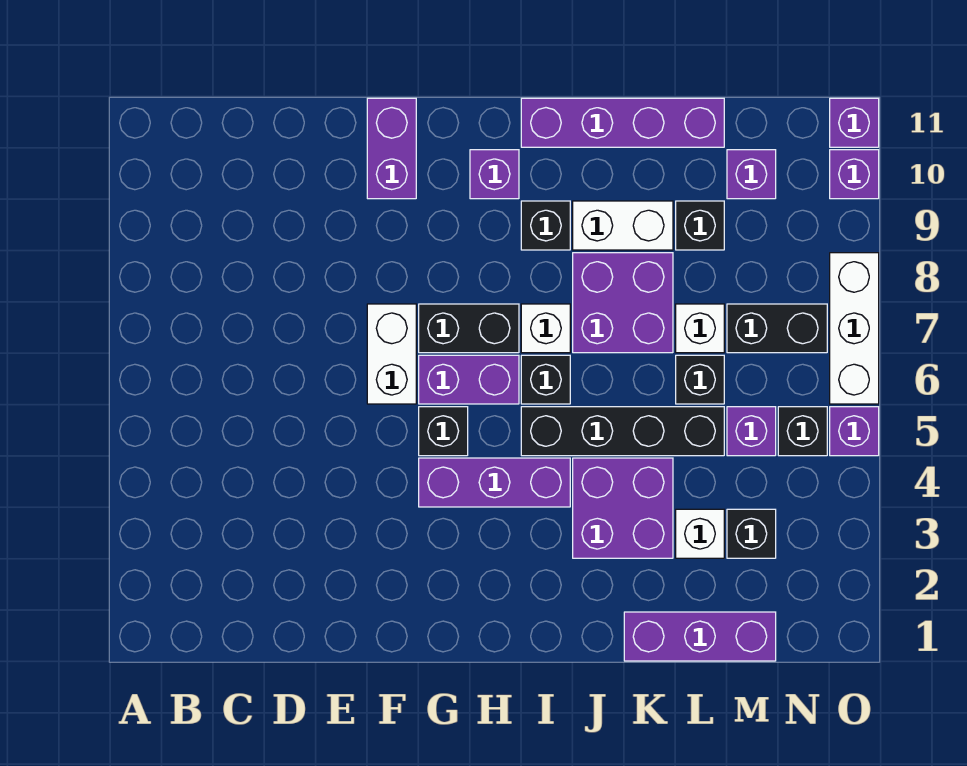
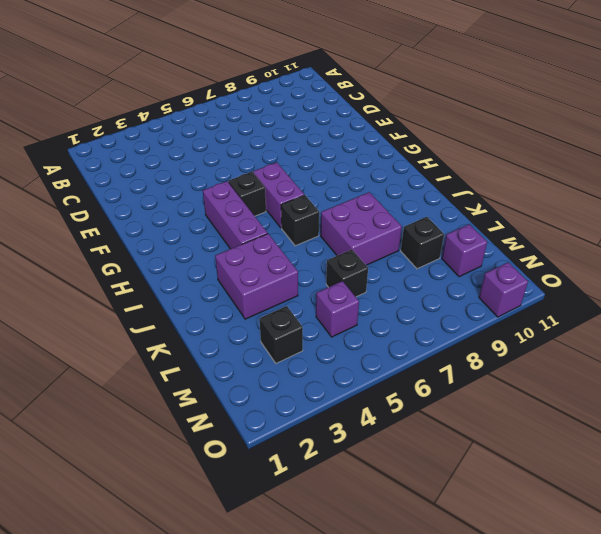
none -> white brick F6:F7 level 1
none -> purple brick F10:F11 level 1
none -> black brick G7:H7 level 1

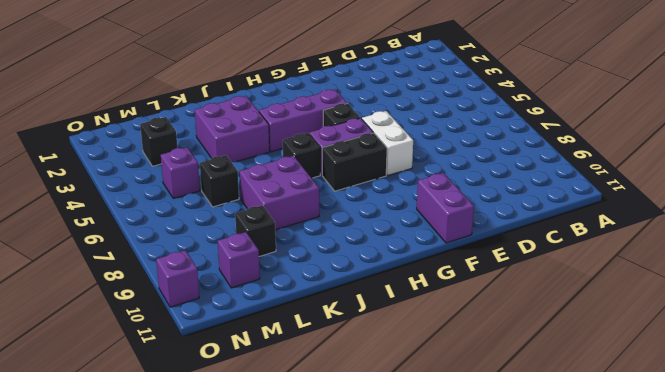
none -> purple brick H10 level 1
none -> black brick I5:L5 level 1
none -> white brick I7 level 1

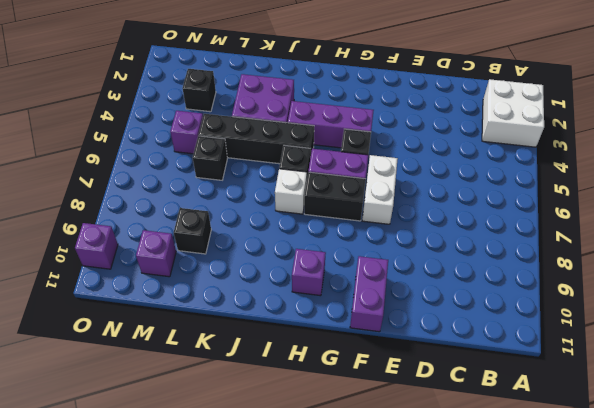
white brick A2:B3 level 1 -> none
none -> black brick I9 level 1
none -> purple brick I11:L11 level 1
none -> purple brick J7:K8 level 1

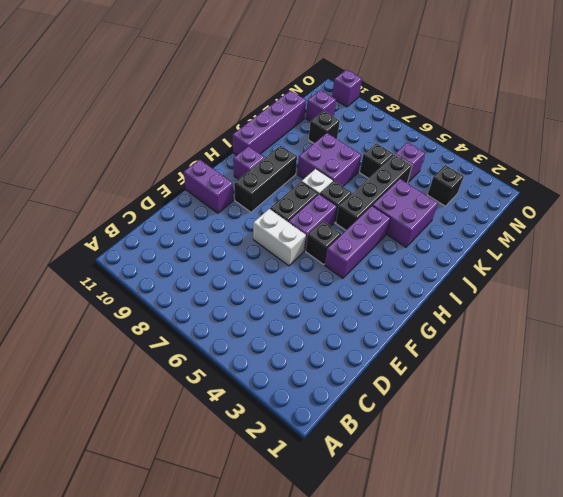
black brick G9:I9 level 1 -> black brick I9 level 1
none -> white brick J9:K9 level 1
none -> purple brick K1:M1 level 1
none -> white brick L3 level 1

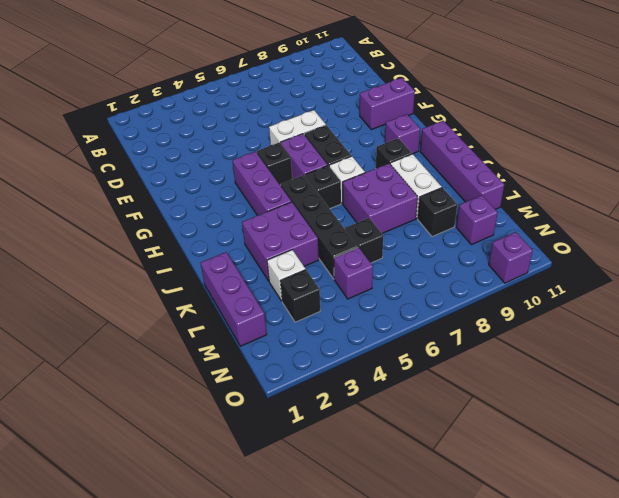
none -> white brick L7 level 1
none -> black brick M7:N7 level 1
none -> black brick N5 level 1

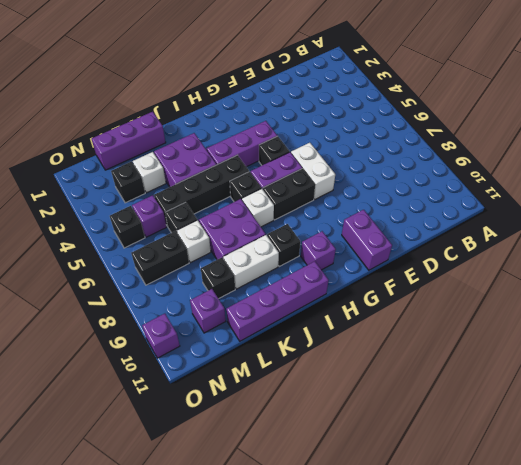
none -> purple brick O5 level 1
none -> white brick O6:O8 level 1
none -> purple brick O11 level 1

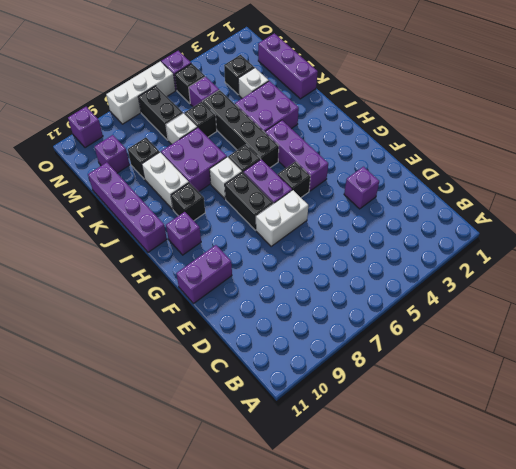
purple brick E3 level 1 -> purple brick O11 level 1

